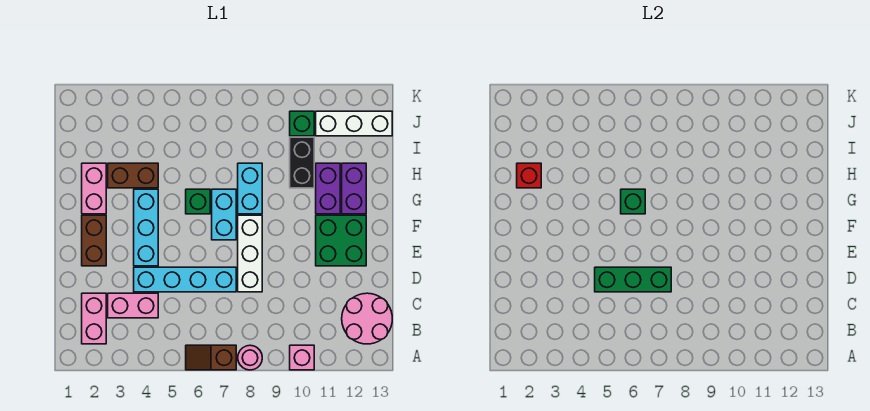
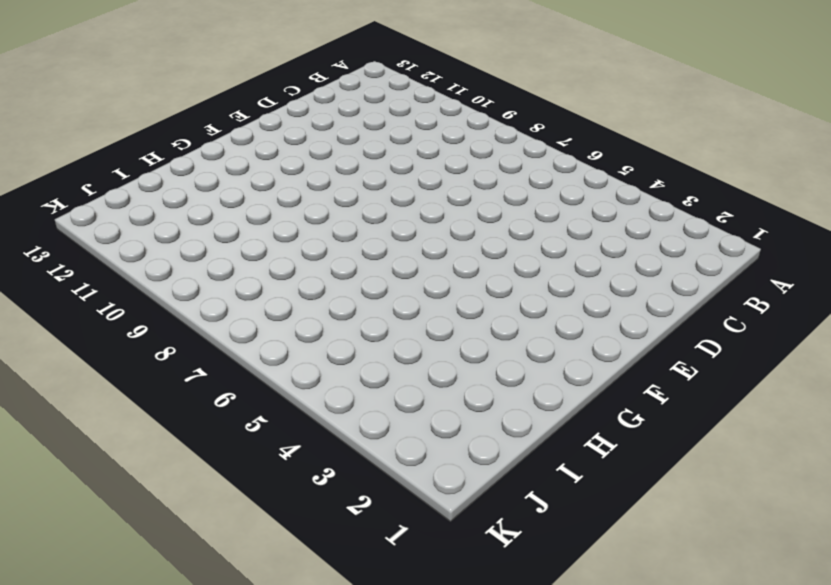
none -> brown slope A6:A7 level 1 top 7
none -> pink round brick A8 level 1
none -> pink brick A10 level 1

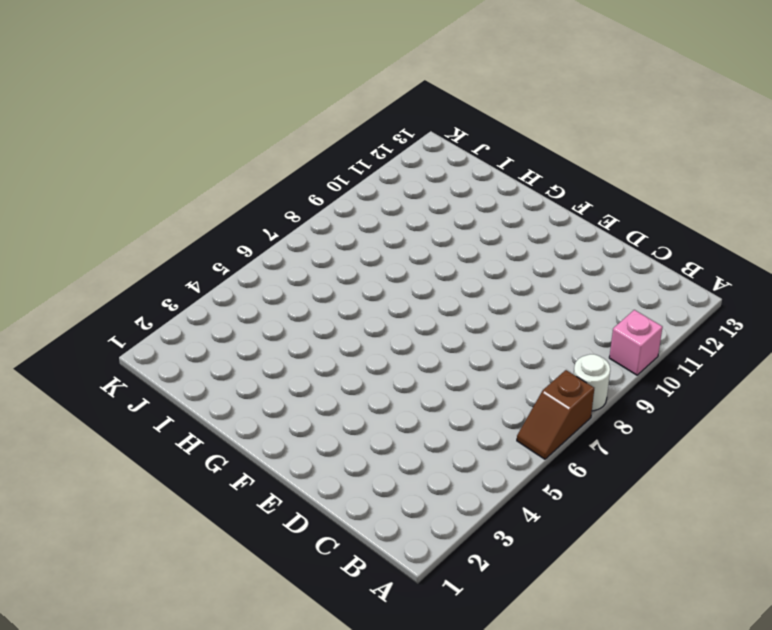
white round brick A8 level 1 -> pink round brick A8 level 1
none -> pink brick B2:C2 level 1
none -> pink round brick B12:C13 level 1
none -> pink brick C3:C4 level 1

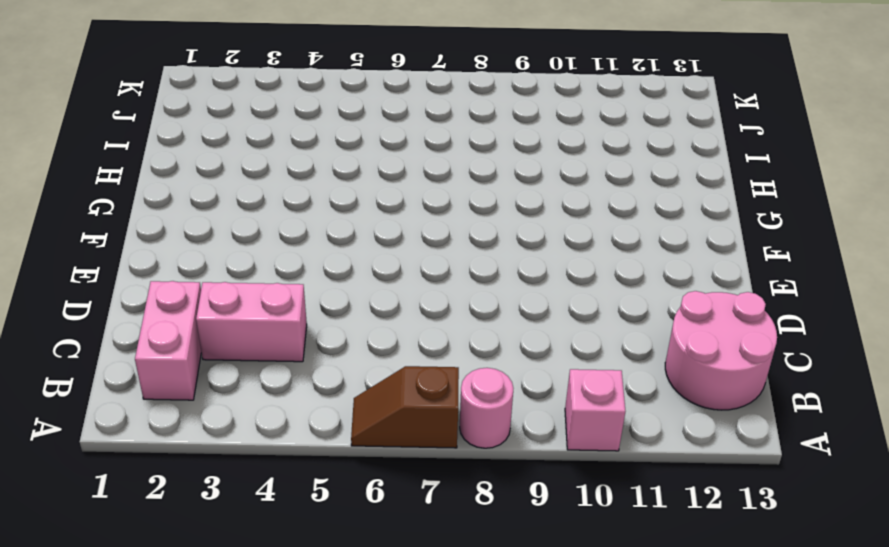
none -> cyan brick D4:D7 level 1
none -> white brick D8:F8 level 1
none -> brown brick E2:F2 level 1

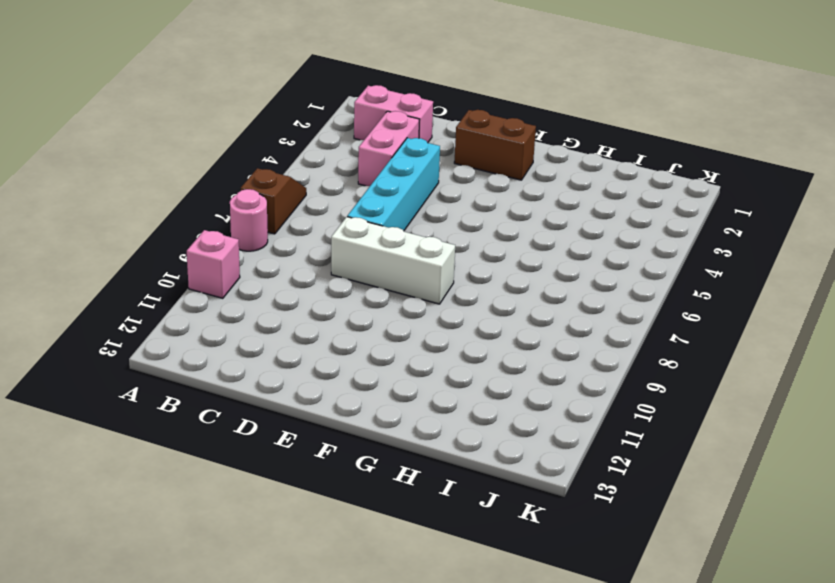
none -> pink round brick B12:C13 level 1
none -> cyan brick E4:G4 level 1
none -> green brick E11:F12 level 1

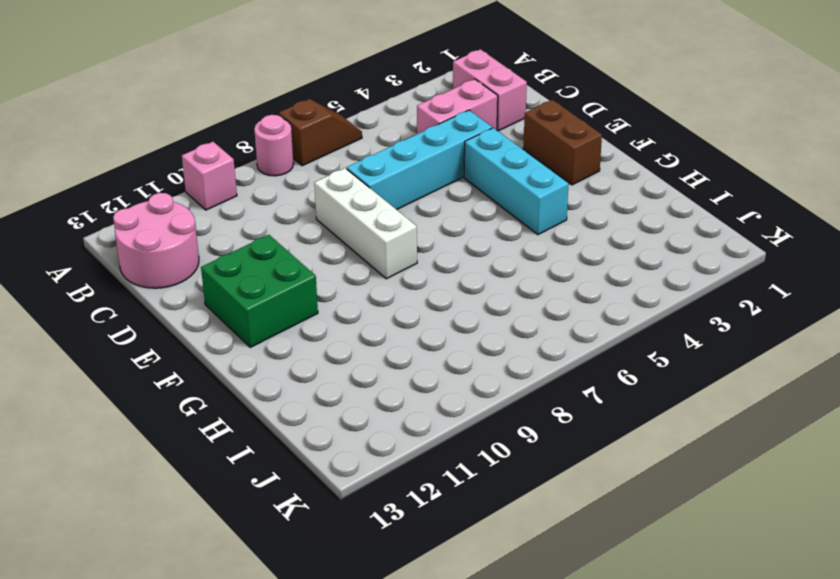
none -> cyan brick F7:G7 level 1
none -> pink brick G2:H2 level 1
none -> green brick G6 level 1

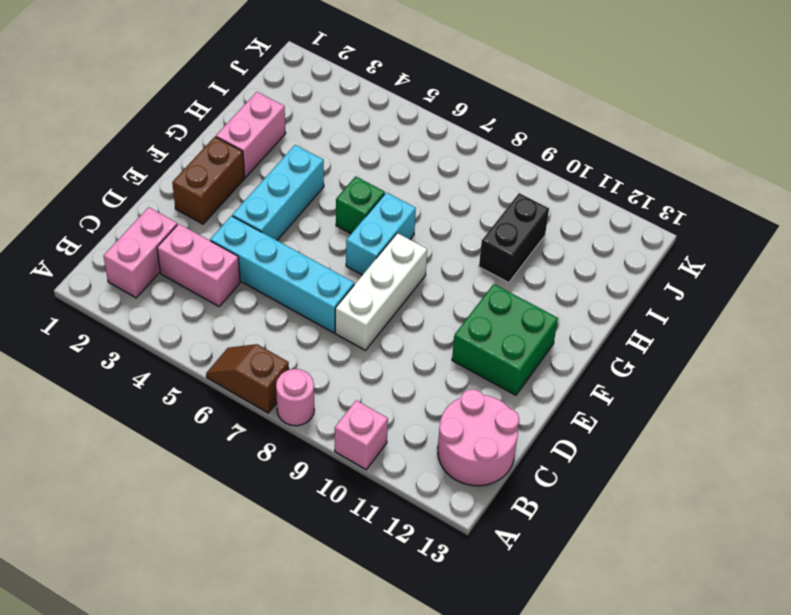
none -> cyan brick G8:H8 level 1
none -> purple brick G11:H11 level 1
none -> purple brick G12:H12 level 1

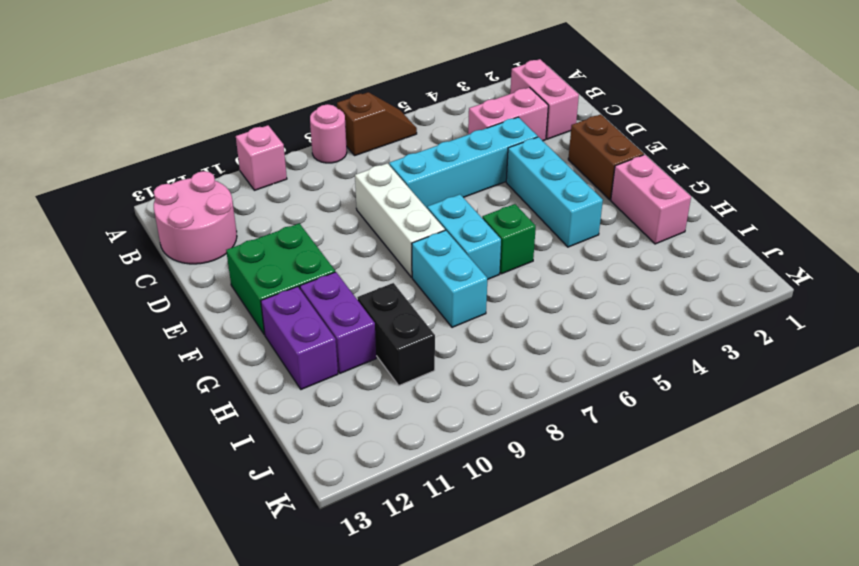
none -> brown brick H3:H4 level 1
none -> green brick J10 level 1
none -> white brick J11:J13 level 1

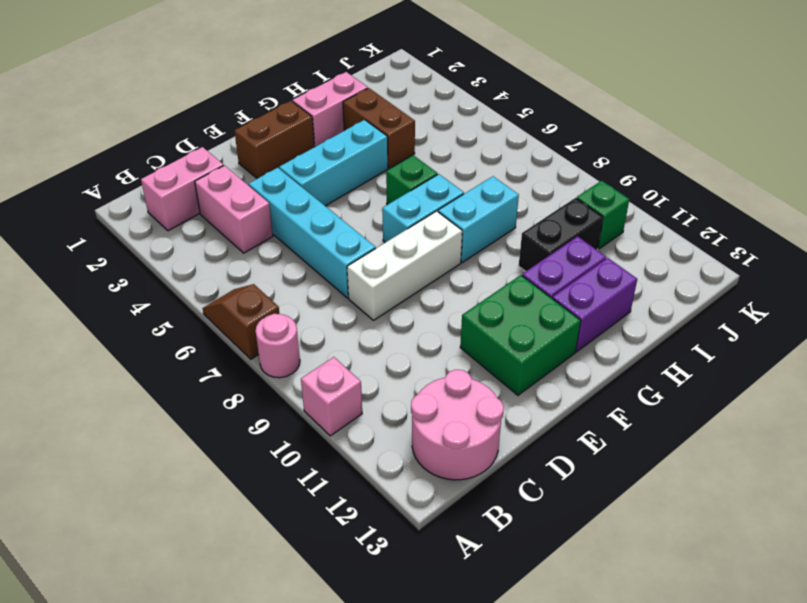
none -> white brick J11:J13 level 1
none -> green brick D5:D7 level 2
none -> green brick G6 level 2

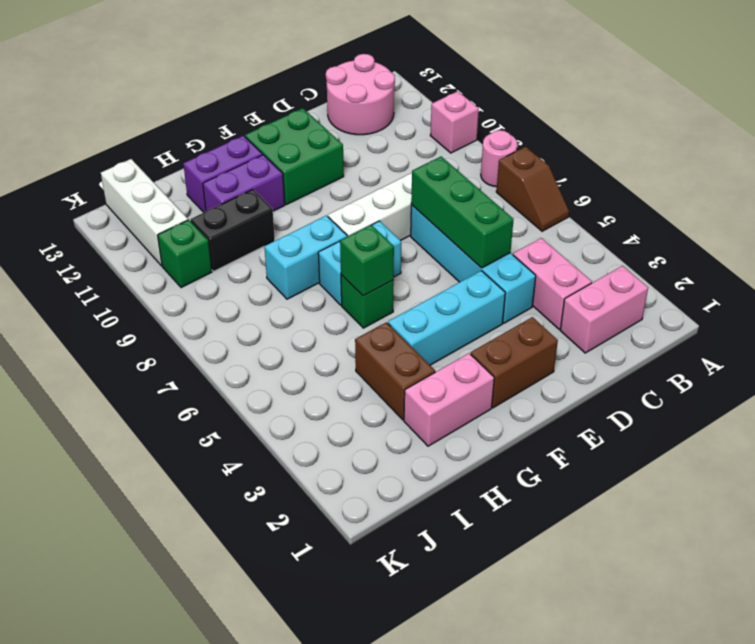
none -> red brick H2 level 2

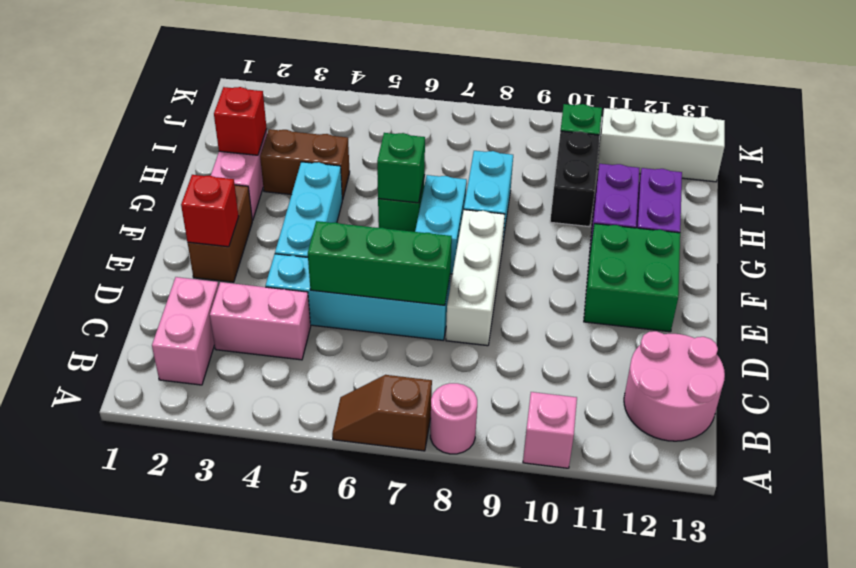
red brick E2 level 2 -> none

